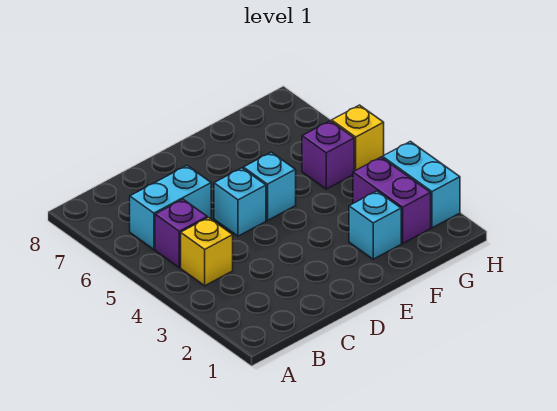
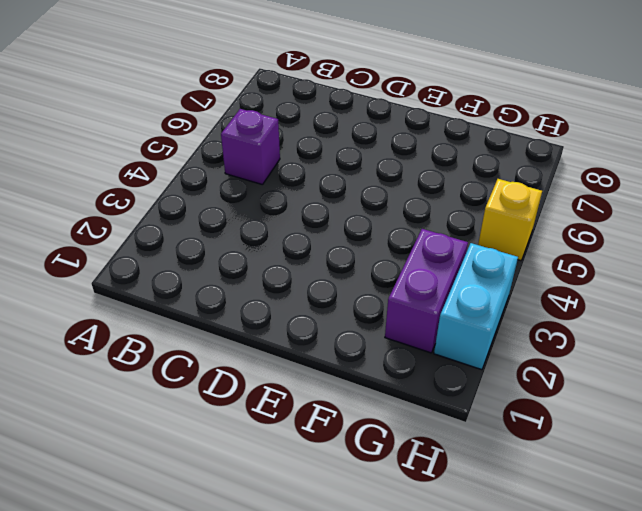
none -> yellow brick B4 level 1
none -> cyan brick B6:C6 level 1

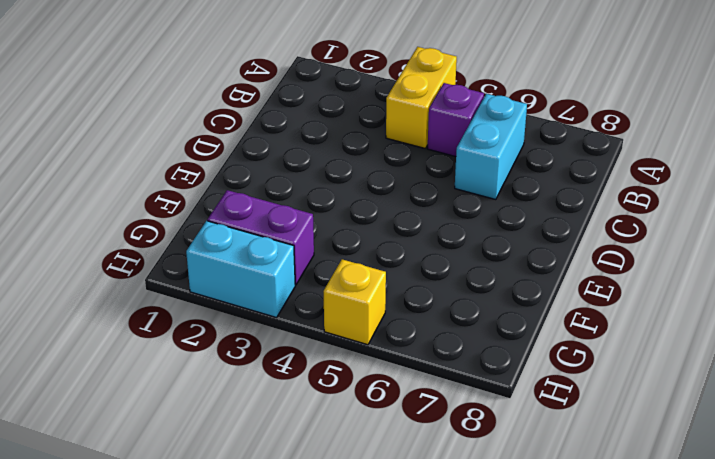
yellow brick A4:B4 level 1 -> yellow brick B4 level 1
none -> cyan brick D5 level 1
none -> cyan brick E5 level 1

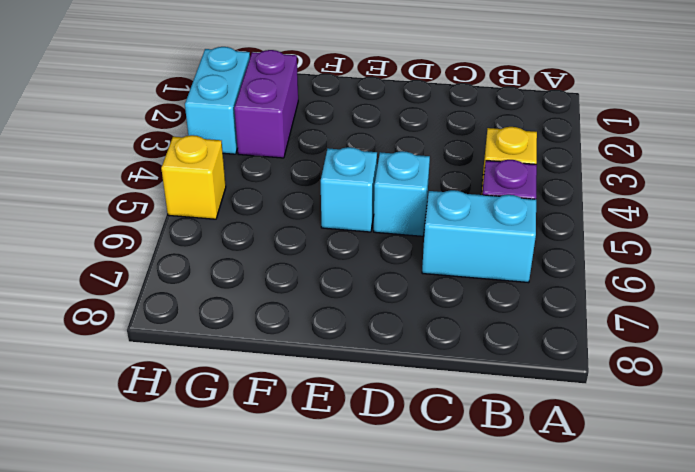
none -> cyan brick F2 level 1
none -> purple brick G5 level 1

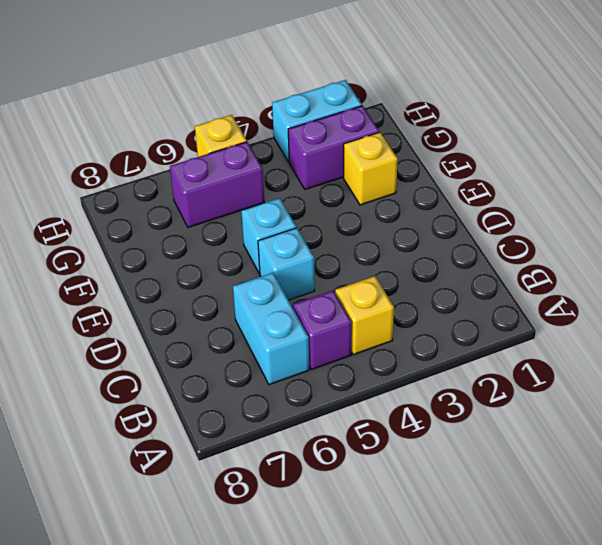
yellow brick F2 level 1 -> cyan brick F2 level 1
purple brick G5:G6 level 1 -> purple brick G5 level 1

